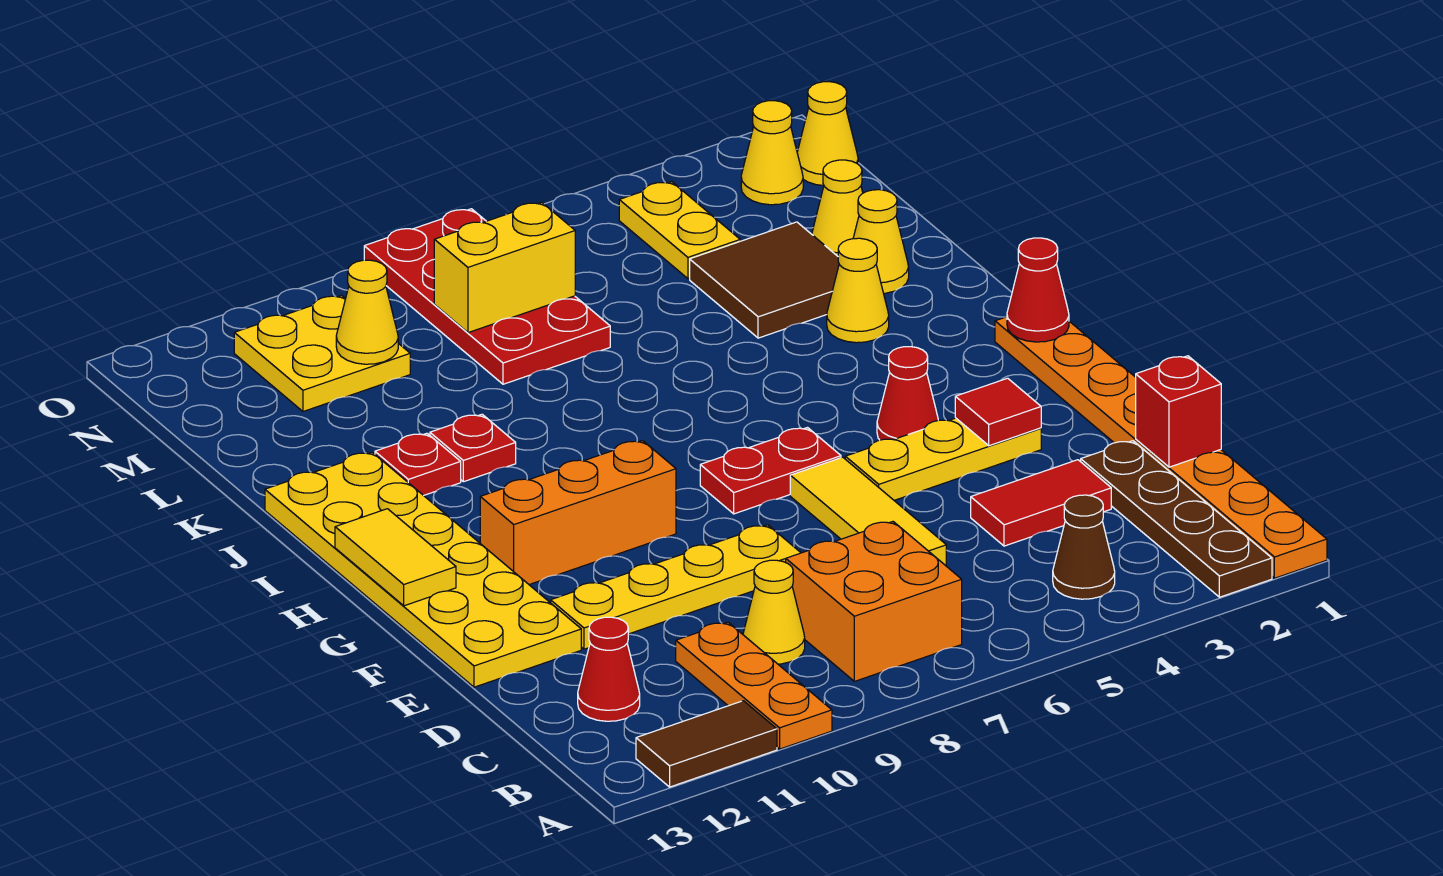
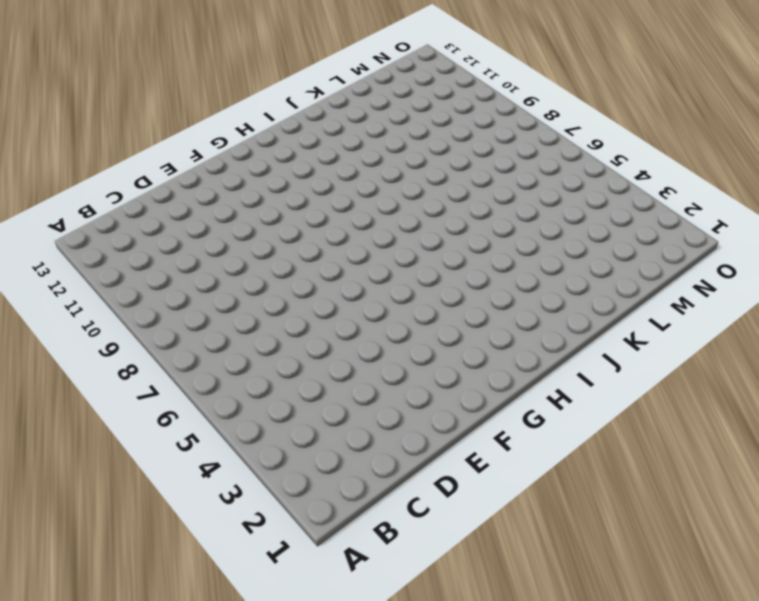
none -> orange plate A1:H1 level 1
none -> brown plate A2:D2 level 1
none -> orange plate A10:C10 level 1
none -> brown tile A11:A12 level 1

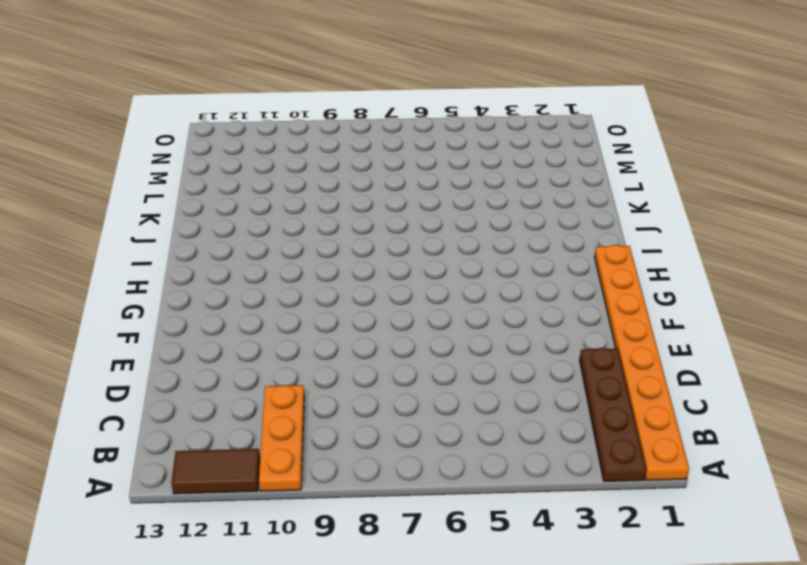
none -> brown cone B4 level 1
none -> orange brick B7:C8 level 1
none -> yellow cone C9 level 1
none -> red cone C12 level 1

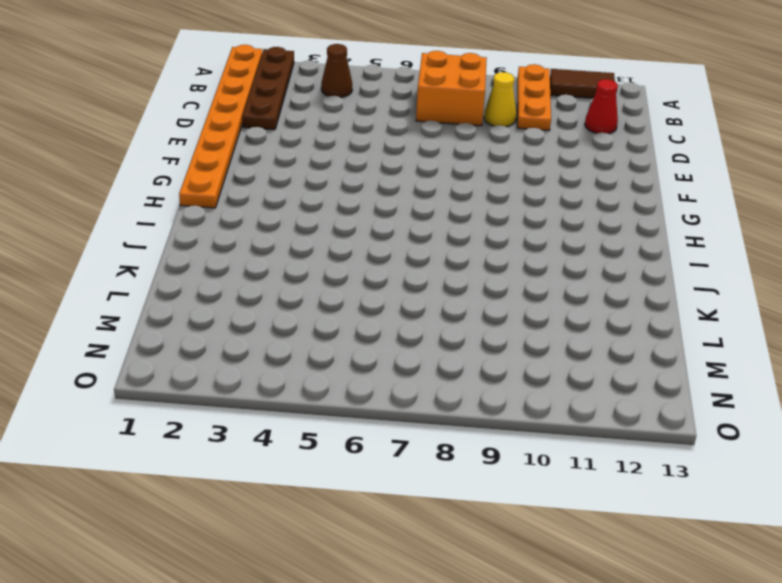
none -> red tile D3:D4 level 1
none -> yellow tile D6:F6 level 1
none -> yellow plate E8:E11 level 1
none -> yellow plate E12:J13 level 1

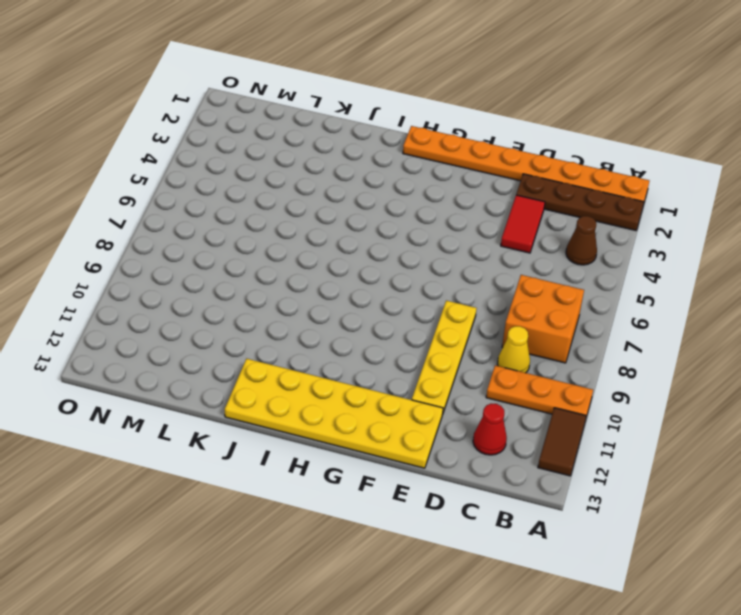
none -> yellow tile D6:F6 level 1
none -> yellow plate F3:F5 level 1
none -> red cone G4 level 1
none -> red plate G6:G7 level 1

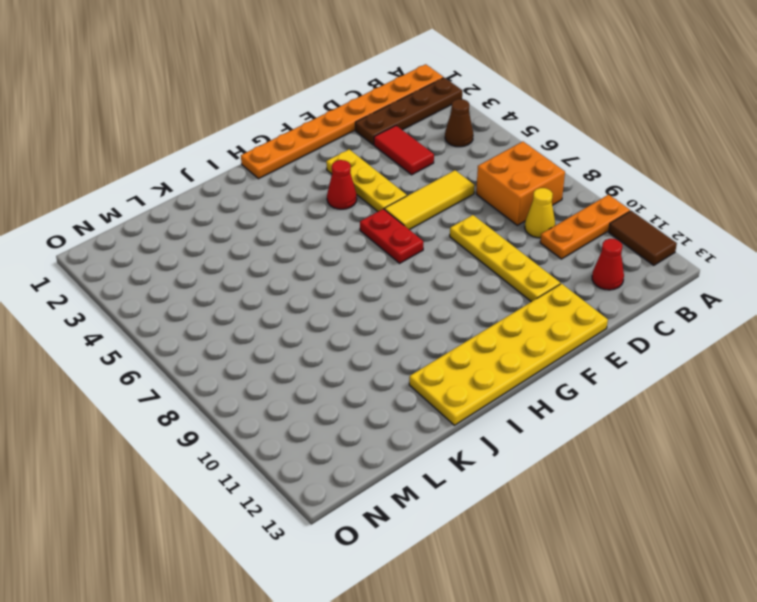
none -> orange brick G9:G11 level 1
none -> yellow cone J3 level 1
none -> red plate J10 level 1
none -> red plate J11 level 1

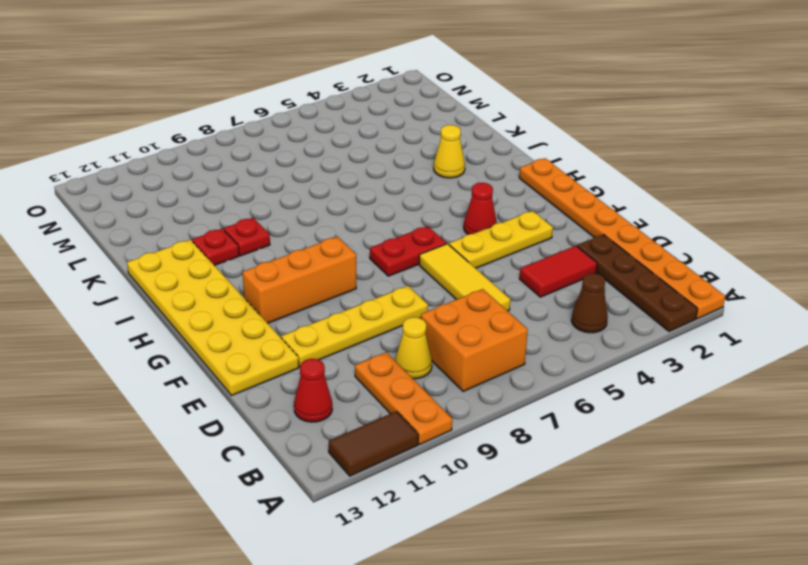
none -> yellow cone K2 level 1
none -> brown tile K3:L4 level 1
none -> yellow cone L2 level 1
none -> red plate L7:O8 level 1

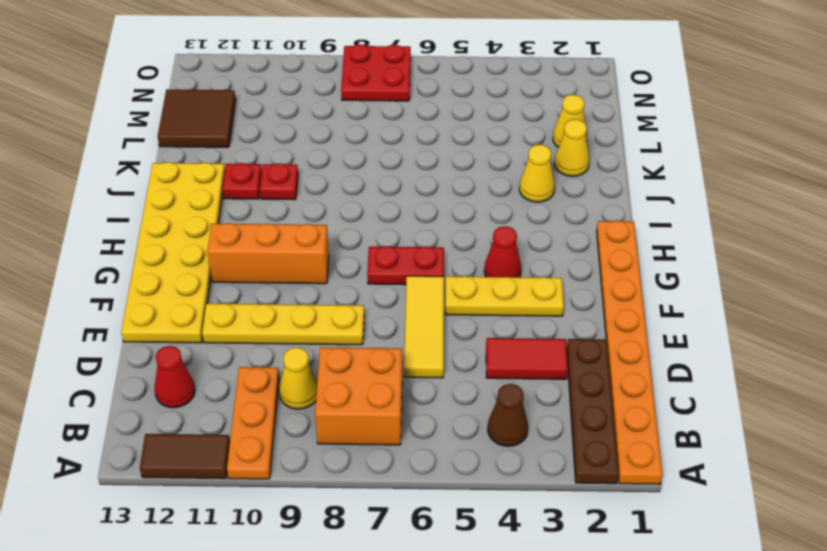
brown tile L12:M13 level 1 -> brown tile K3:L4 level 1
red plate N7:O8 level 1 -> red plate L7:O8 level 1
none -> yellow plate M4:N4 level 1
none -> yellow plate M10:N11 level 1
none -> yellow cone N1 level 1
none -> yellow cone N2 level 1

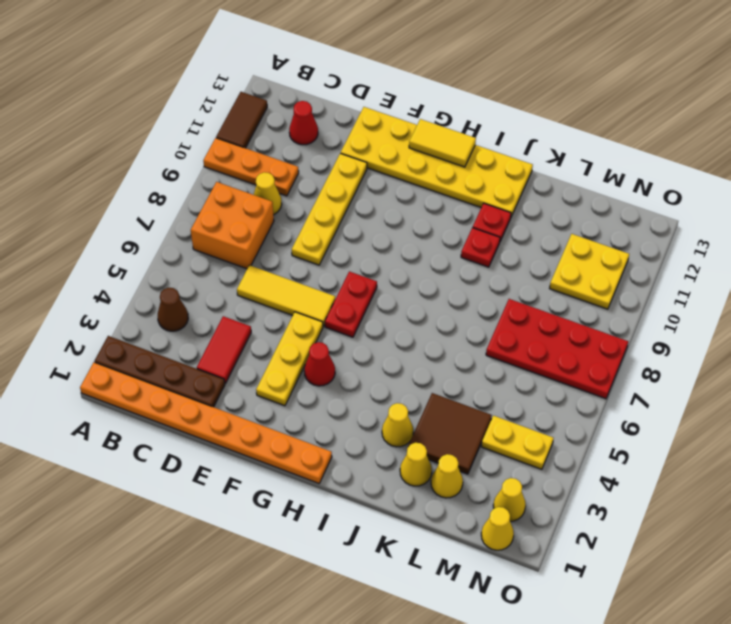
none -> orange brick G9:G11 level 1
none -> red brick D1 level 2
none -> red tile F3 level 2
none -> red cone H1 level 2

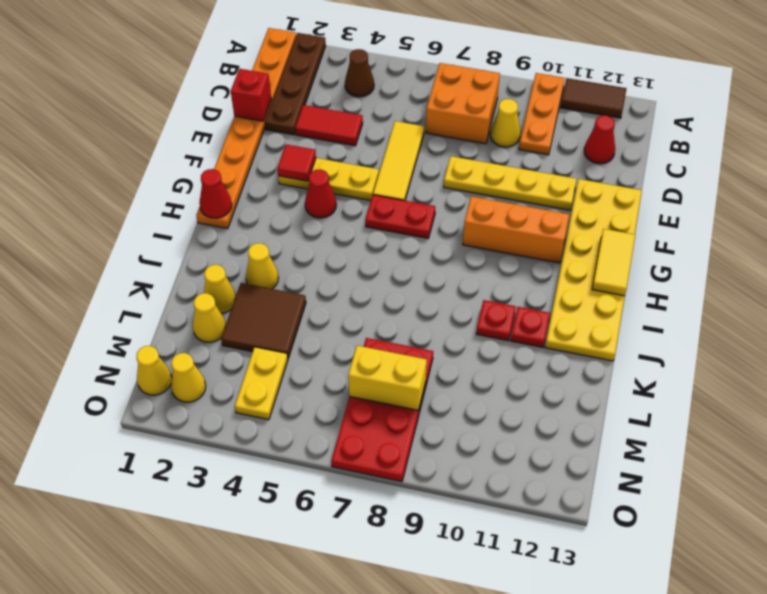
none -> yellow plate M10:N11 level 1
none -> yellow cone M10 level 2

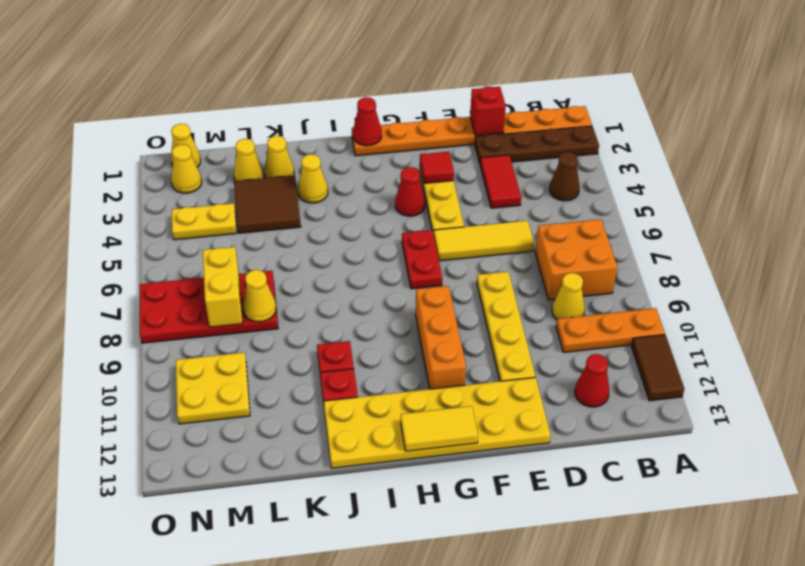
yellow cone L8 level 2 -> yellow cone M10 level 2

